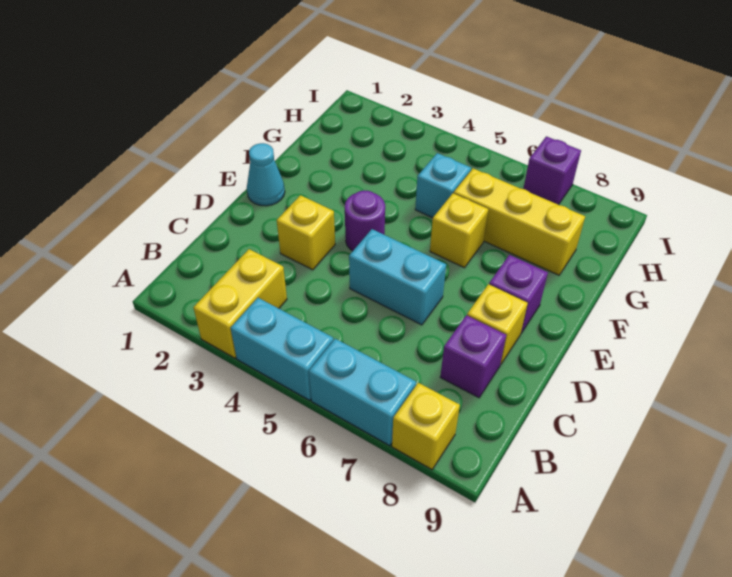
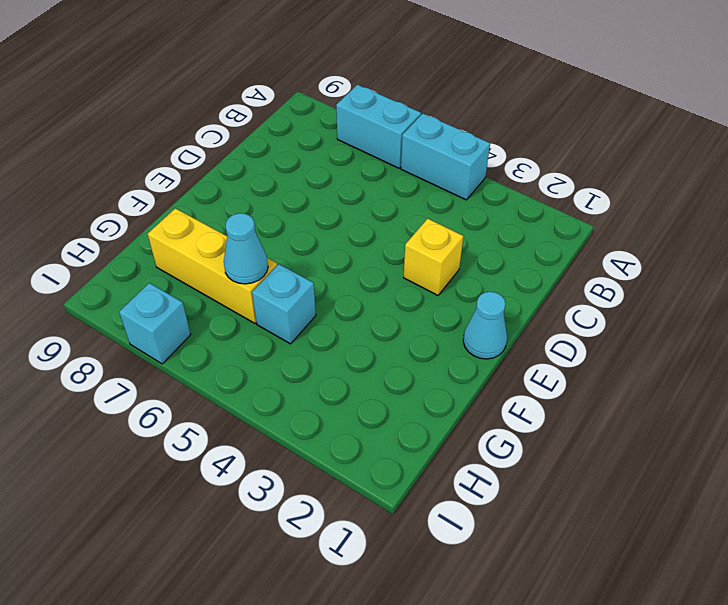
cyan cone G6 level 2 -> none
cyan brick I7 level 1 -> purple brick I7 level 1
none -> yellow brick A3:B3 level 1
none -> yellow brick A8 level 1
none -> purple brick C8 level 1

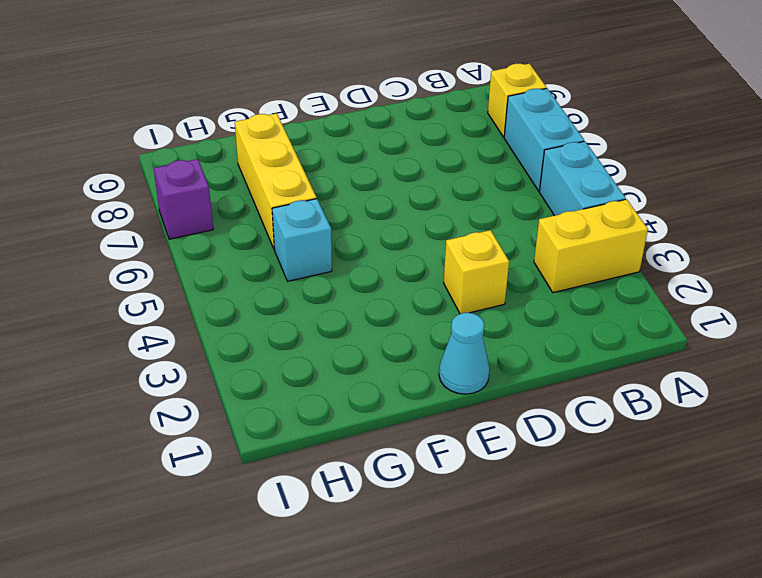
none -> purple brick C8 level 1
none -> cyan brick D5:D6 level 1
none -> yellow brick D8 level 1

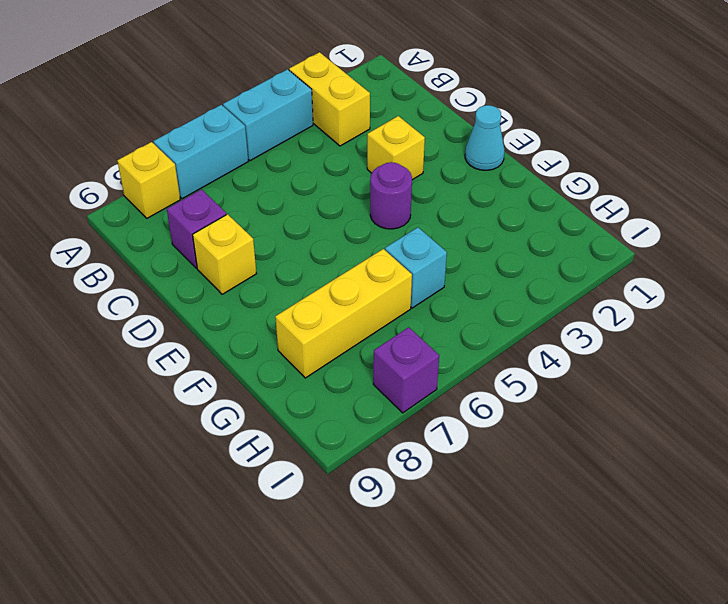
none -> cyan brick D5:D6 level 1
none -> purple brick E8 level 1
none -> yellow brick F6 level 1

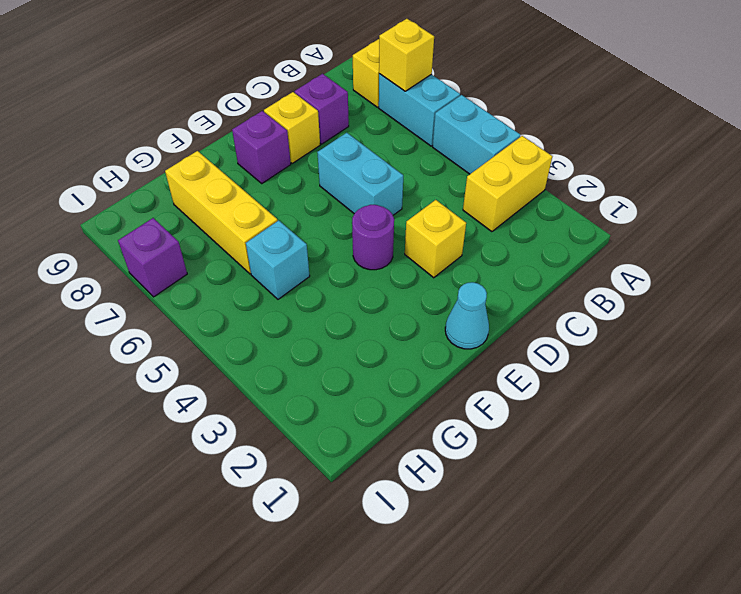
yellow brick A7 level 2 -> yellow brick F6 level 1

